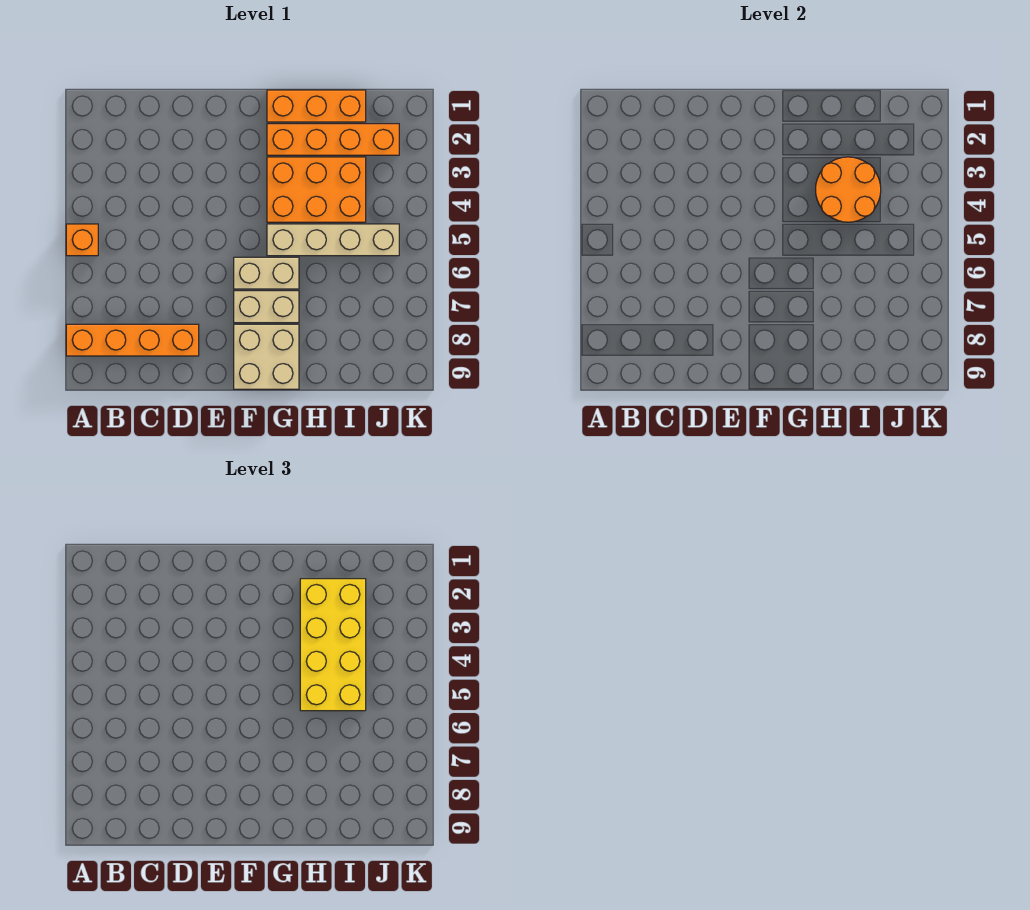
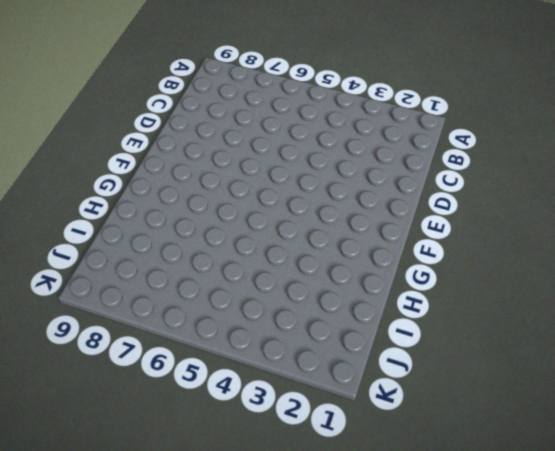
none -> orange brick A5 level 1
none -> orange brick A8:D8 level 1

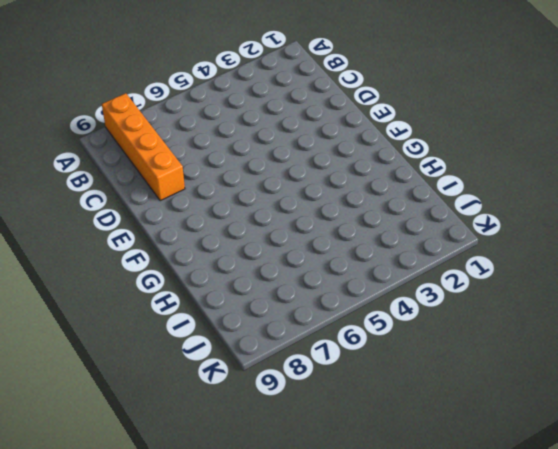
none -> orange brick A5 level 1
none -> tan brick F6:G6 level 1

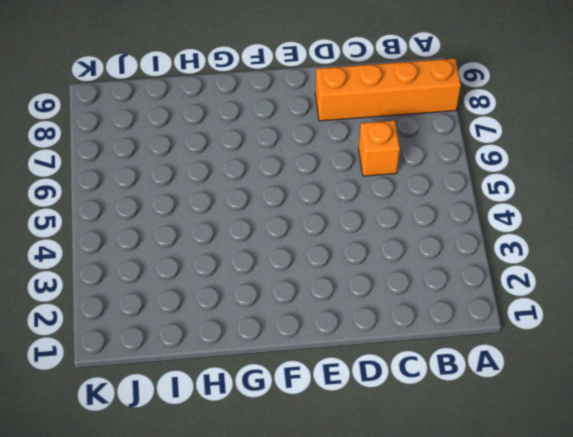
orange brick C6 level 1 -> orange brick A5 level 1
none -> tan brick F6:G6 level 1
none -> tan brick F7:G7 level 1

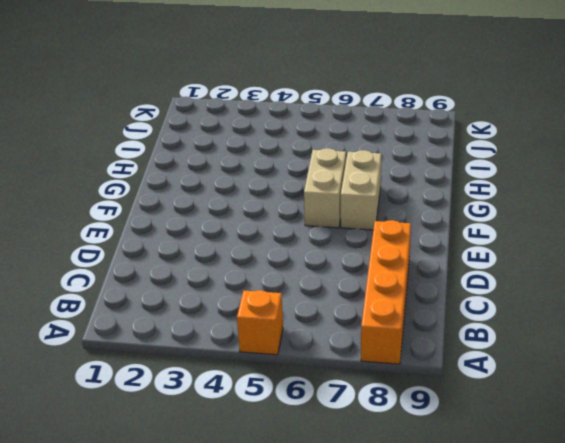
none -> tan brick F8:G9 level 1
none -> orange brick G1:I1 level 1

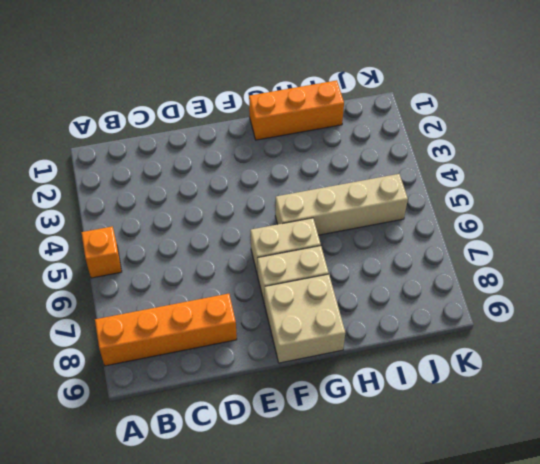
none -> orange brick G2:J2 level 1
none -> orange brick G3:I4 level 1

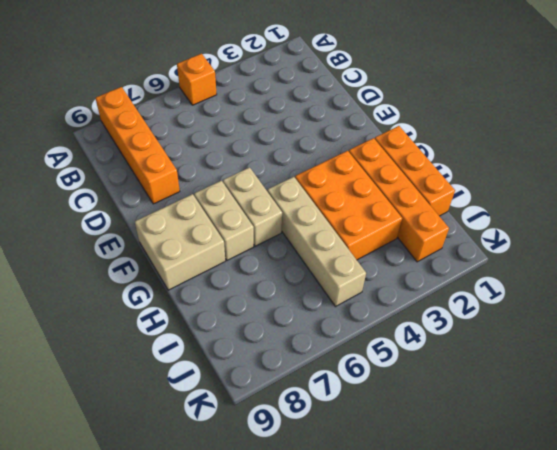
none -> orange round brick H3:I4 level 2
none -> yellow brick H2:I5 level 3

